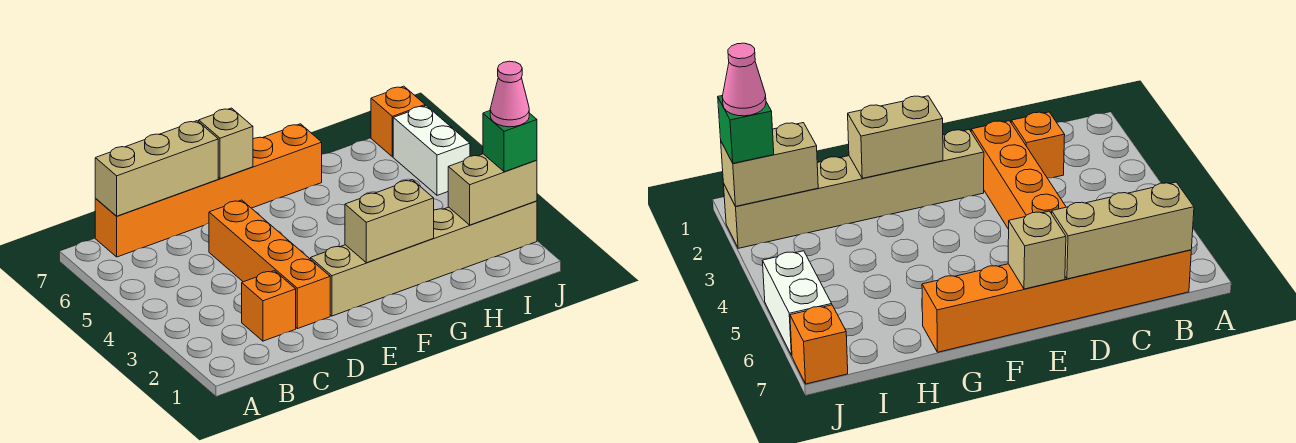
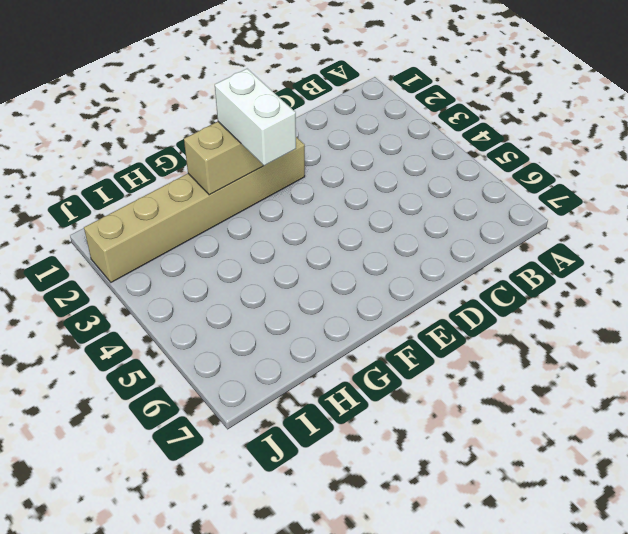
white brick F2:F3 level 3 -> white brick J5:J6 level 1
none -> orange brick B7:G7 level 1
none -> orange brick C2 level 1
none -> orange brick D2:D5 level 1

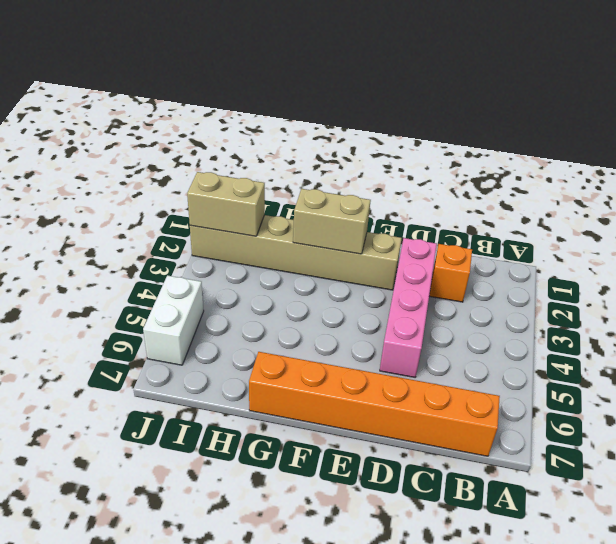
pink brick D2:D5 level 1 -> orange brick D2:D5 level 1
none -> orange brick J7 level 1
none -> tan brick B7:D7 level 2
none -> tan brick E7 level 2

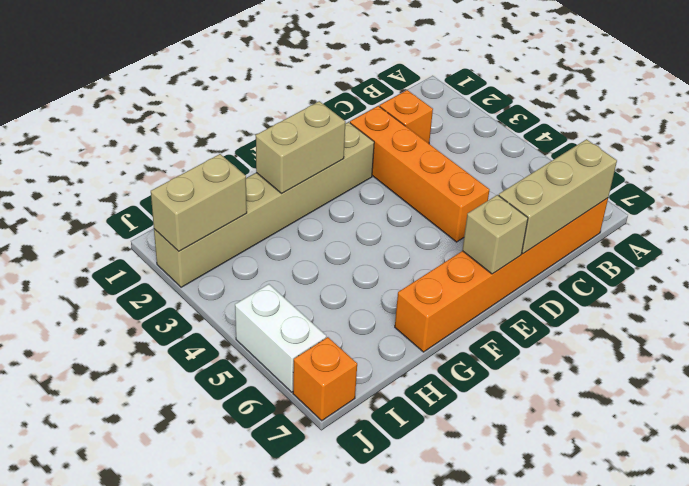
none -> green brick J2 level 3
none -> pink cone J2 level 4

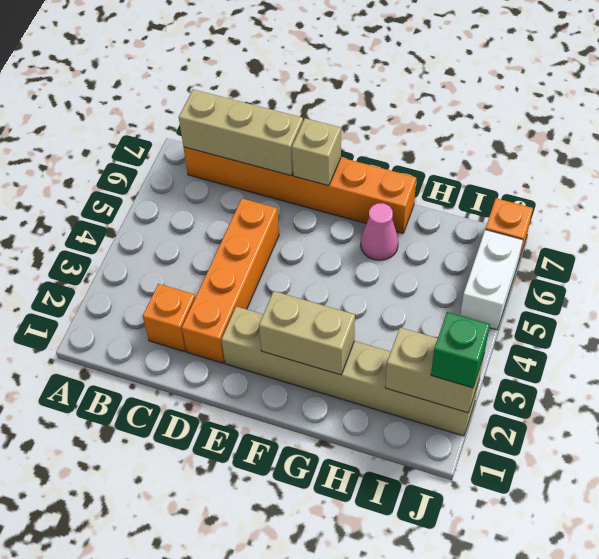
pink cone G6 level 1 -> pink cone J2 level 4

